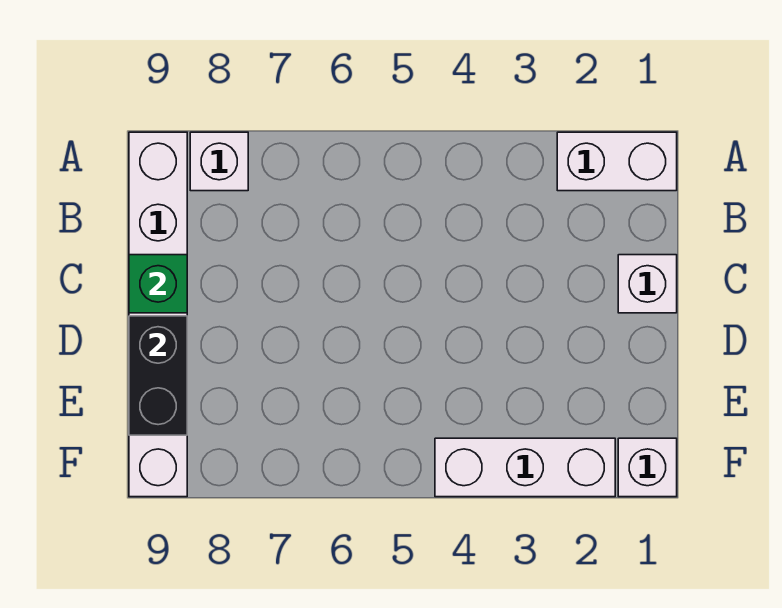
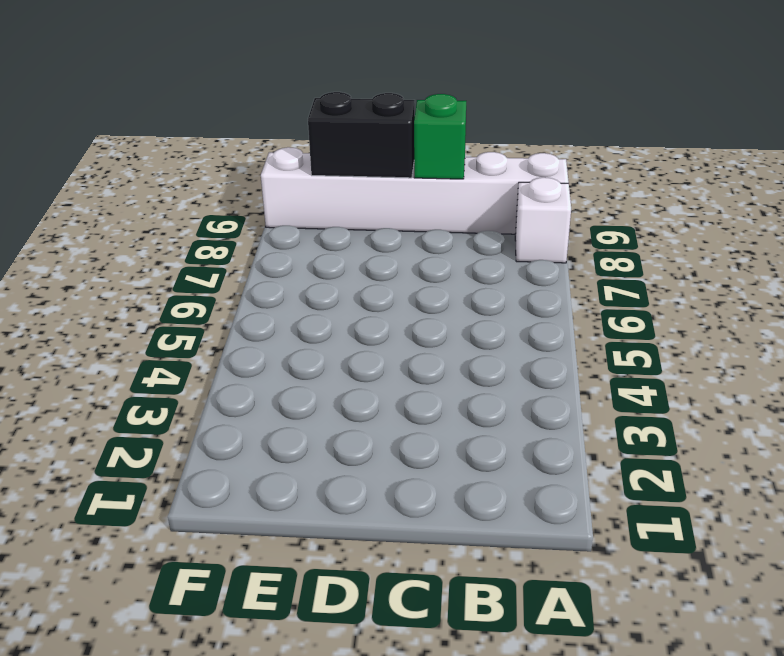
none -> white brick A1:A2 level 1
none -> white brick C1 level 1

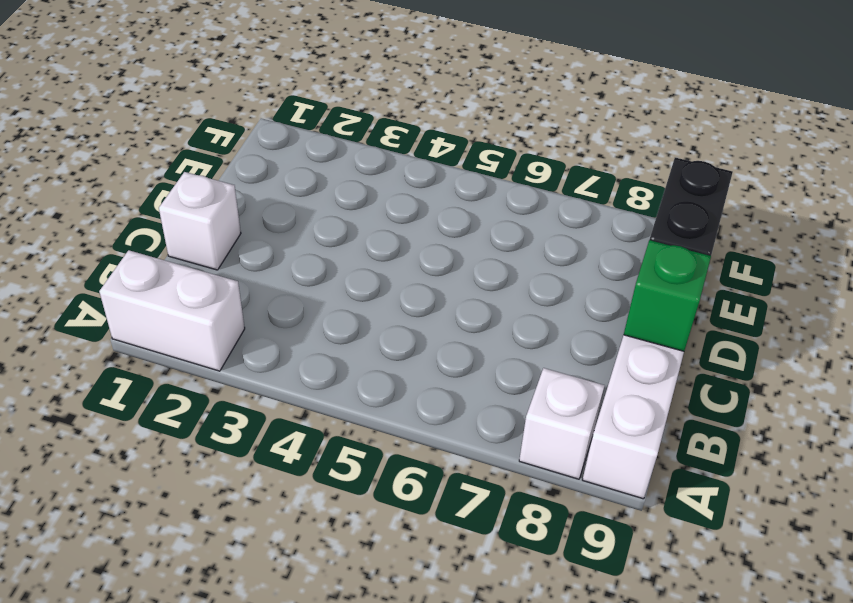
none -> white brick F1 level 1
none -> white brick F2:F4 level 1

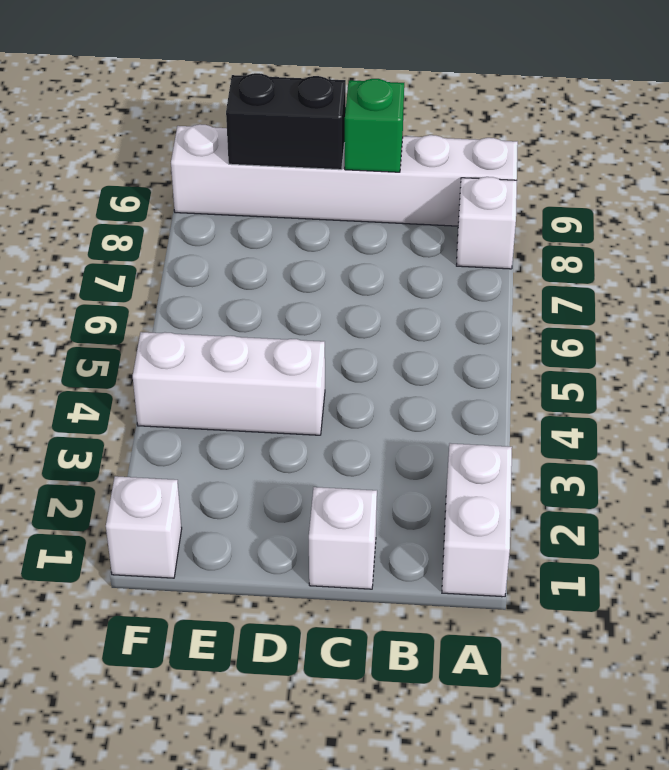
white brick D4:F4 level 1 -> white brick F2:F4 level 1

